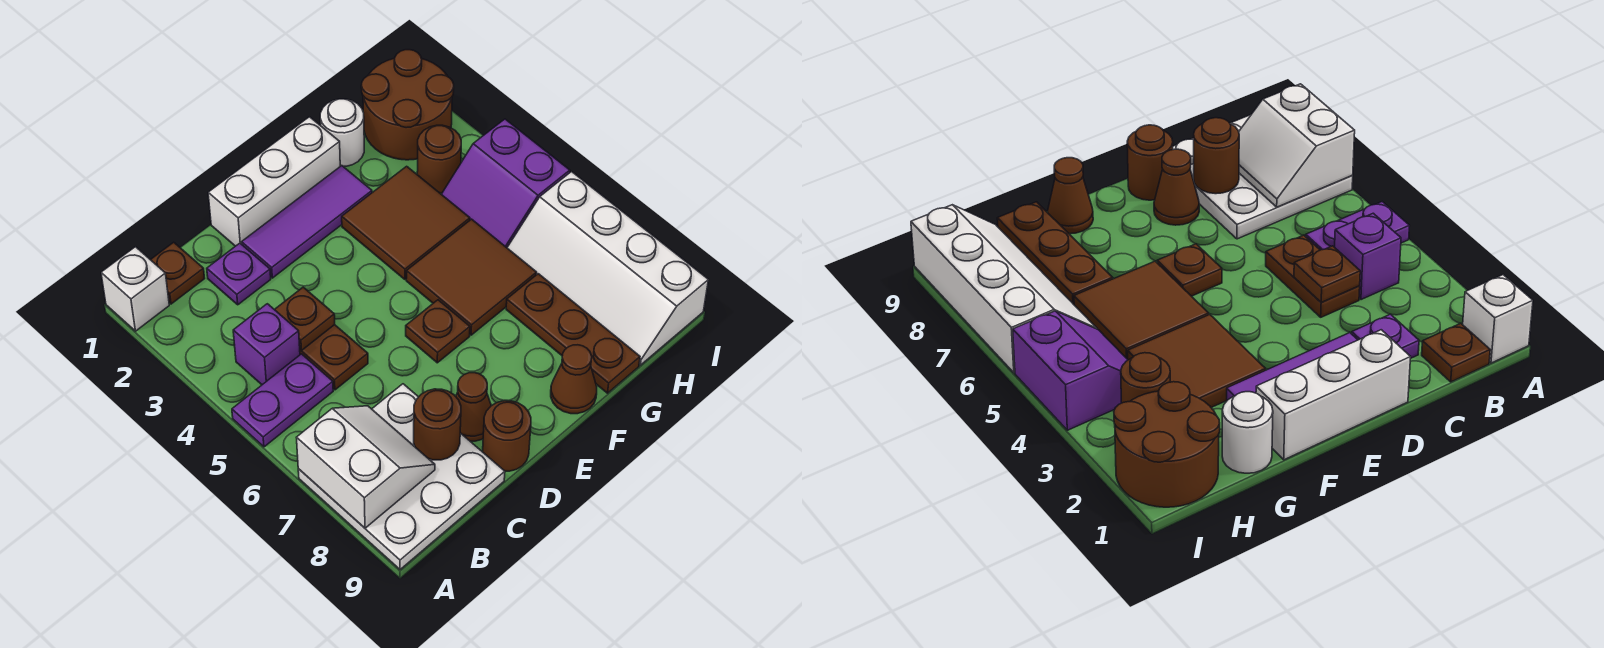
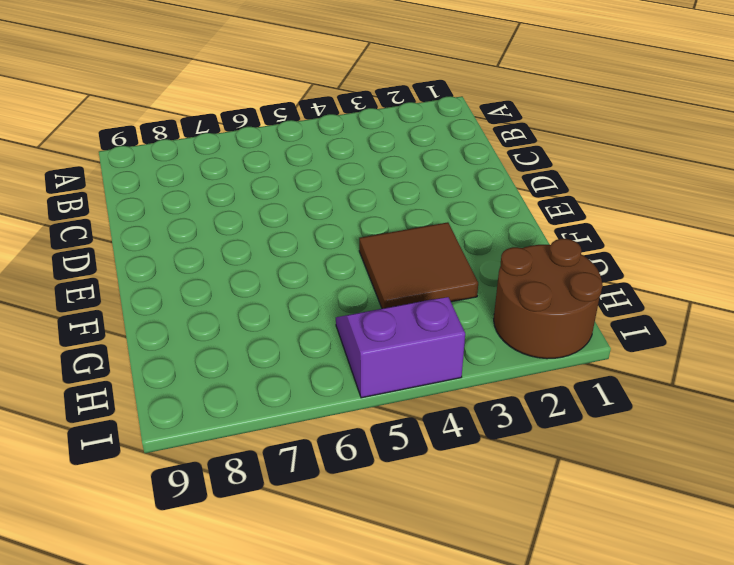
none -> white brick A1 level 1
none -> purple plate A5:B5 level 1
none -> white plate A7:C9 level 1

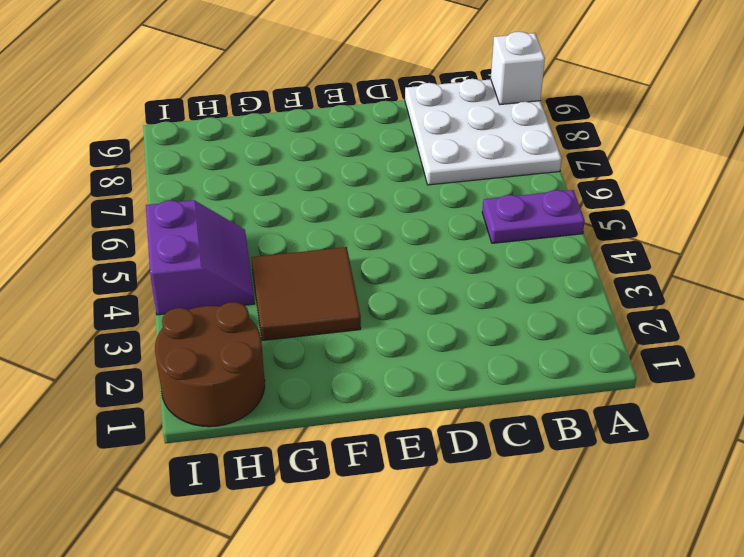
white brick A9 level 2 -> white brick A1 level 1
none -> brown plate B1 level 1
none -> purple brick B4 level 1
none -> purple plate C2 level 1

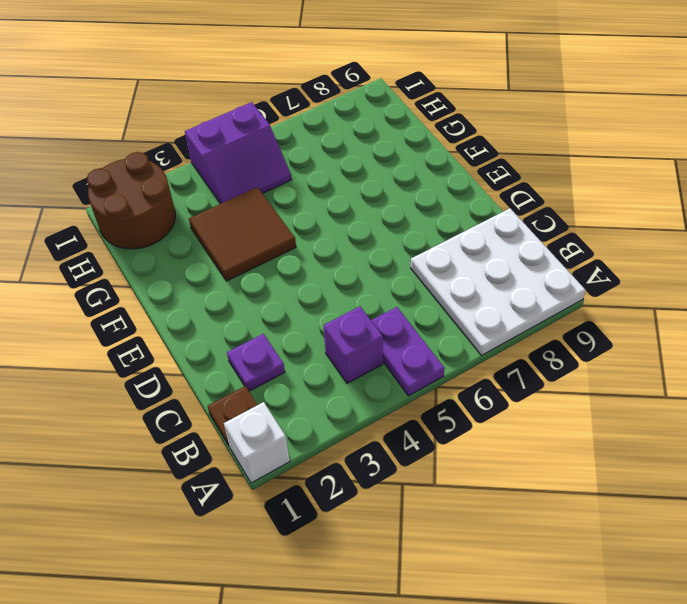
none -> brown plate C4:C5 level 1
none -> white brick D1:F1 level 1
none -> purple tile D2:F2 level 1

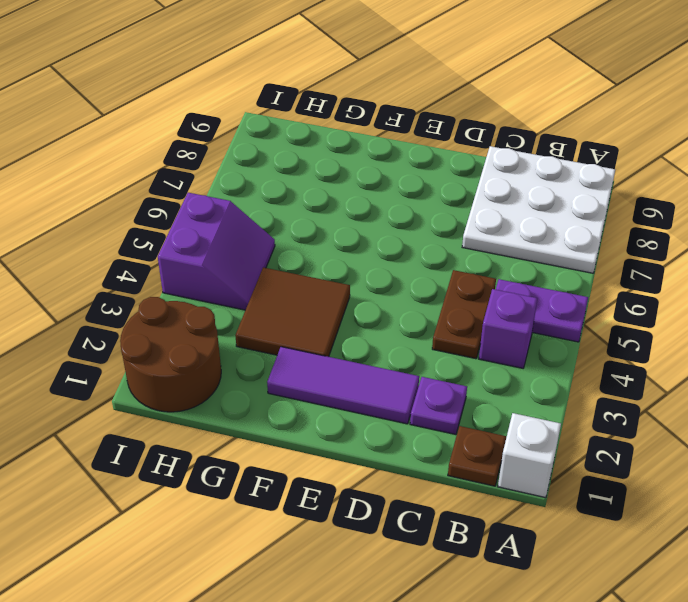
none -> white brick D1:F1 level 1
none -> brown cone D8 level 1
none -> brown round brick D9 level 1

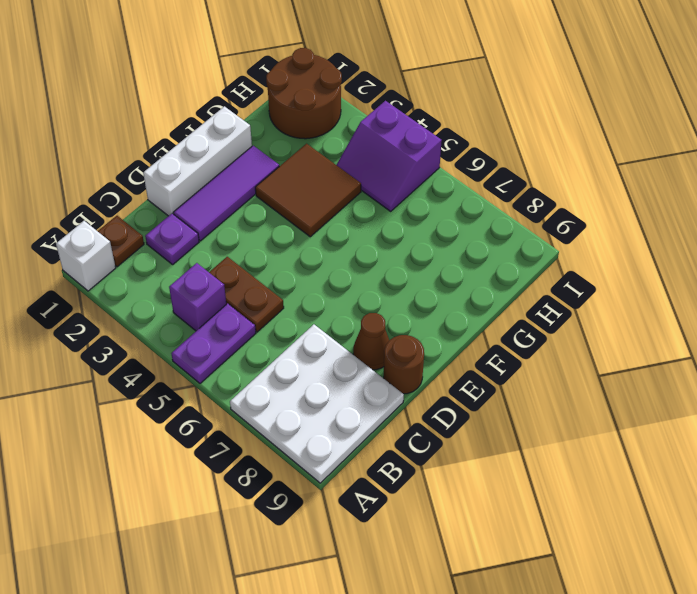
none -> brown plate E6 level 1
none -> brown tile F5:G6 level 1
none -> brown cone F9 level 1

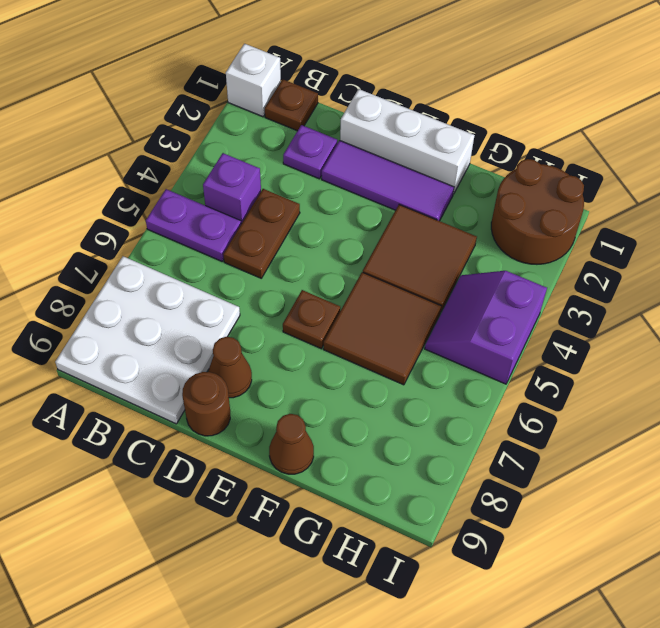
none -> white round brick G1 level 1
none -> brown plate G7:G9 level 1
none -> brown round brick H3 level 1

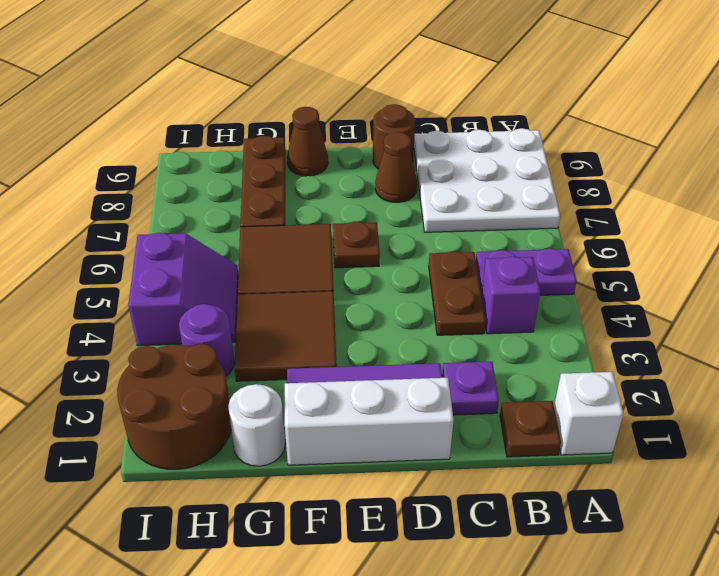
purple round brick H3 level 1 -> brown round brick H3 level 1
none -> white slope H6:I9 level 1 top I
none -> white slope A7:B8 level 2 top A
none -> brown plate C4 level 2

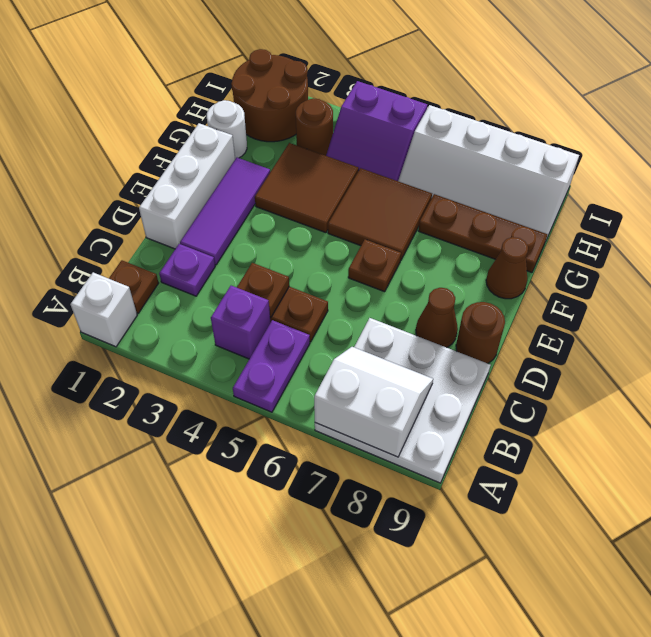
none -> brown round brick C8 level 2

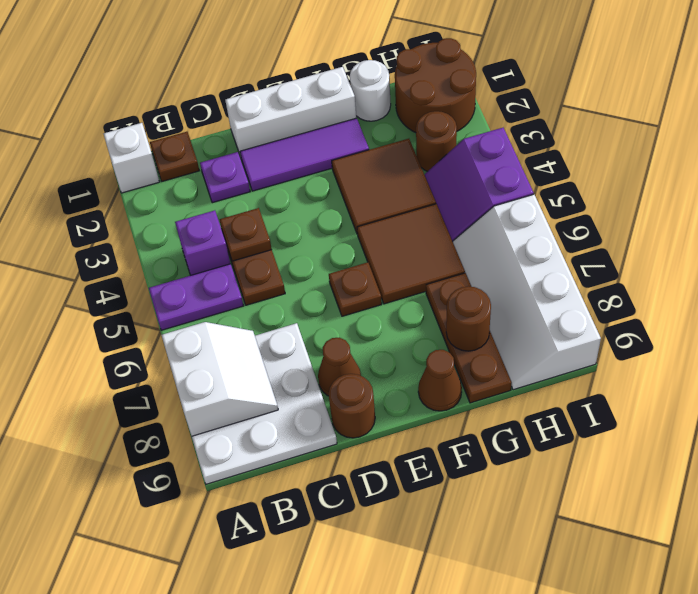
brown round brick G8 level 2 -> brown round brick C8 level 2

